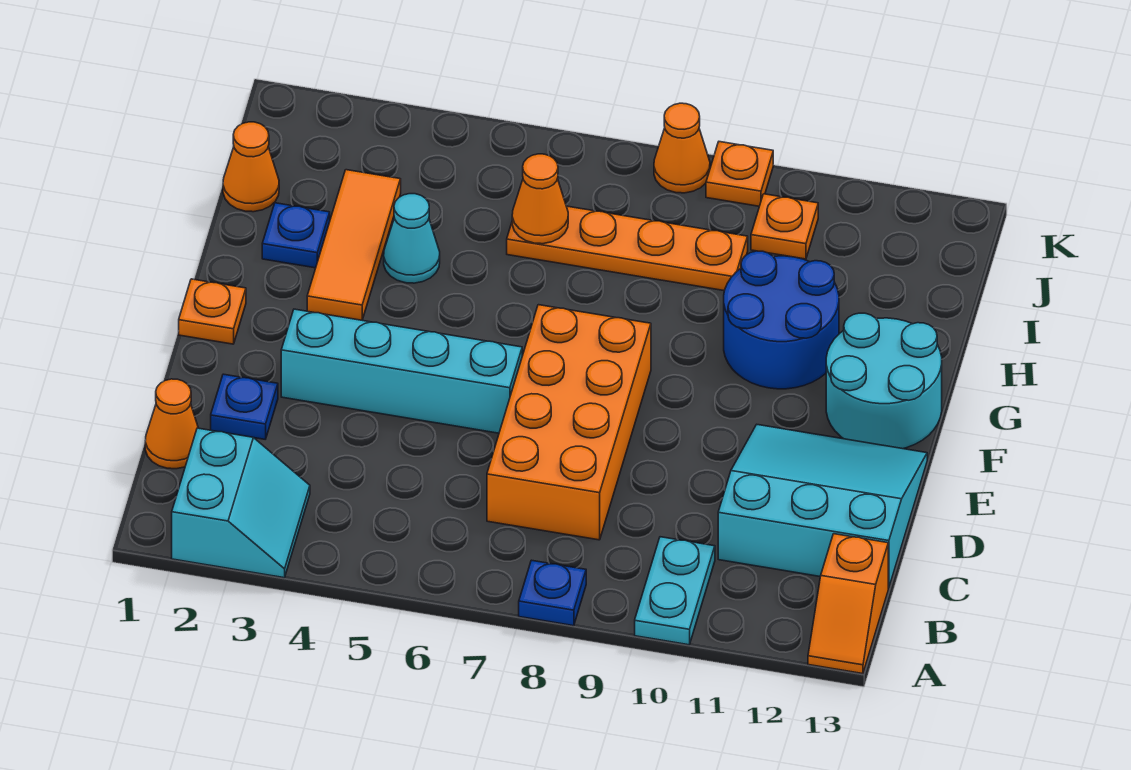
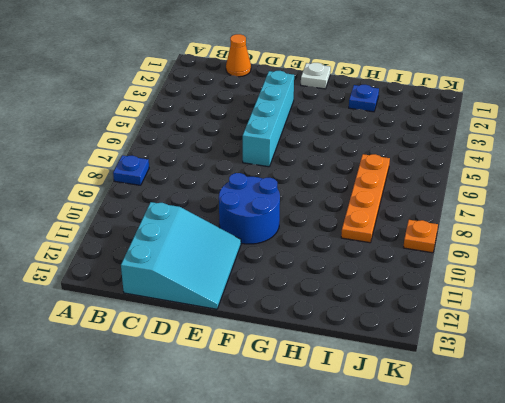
blue round brick E9:F10 level 1 -> blue round brick G10:H11 level 1
white plate F1 level 1 -> orange plate F1 level 1
none -> cyan slope A2:B3 level 1 top 2
none -> cyan plate A10:B10 level 1
none -> orange slope A13:B13 level 1 top B

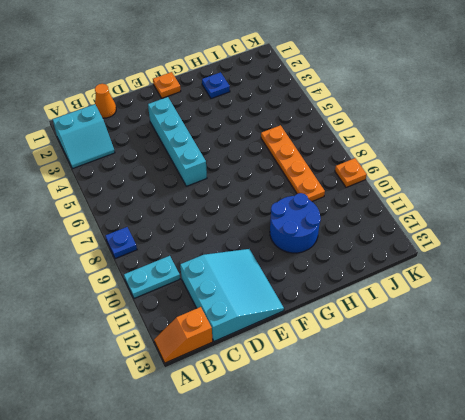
none -> orange brick C7:F8 level 1
none -> blue plate D2 level 1
none -> cyan round brick F12:G13 level 1

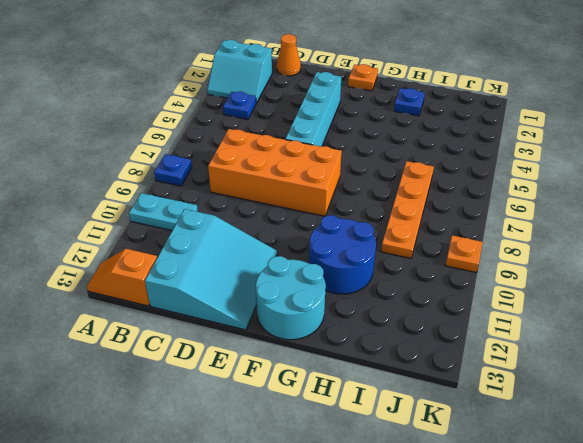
blue plate B4 level 1 -> blue plate D2 level 1
none -> orange tile G3:I3 level 1
none -> cyan cone H4 level 1
none -> orange cone I1 level 1

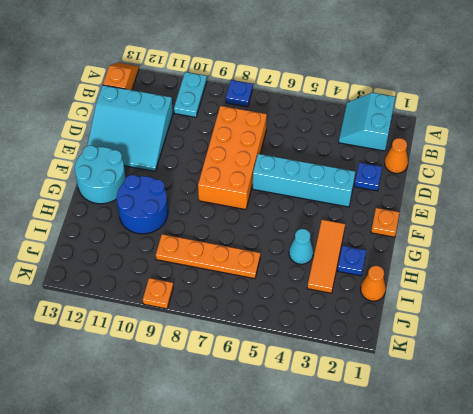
none -> orange plate J10 level 1
none -> orange cone K8 level 1
none -> orange cone I6 level 2

